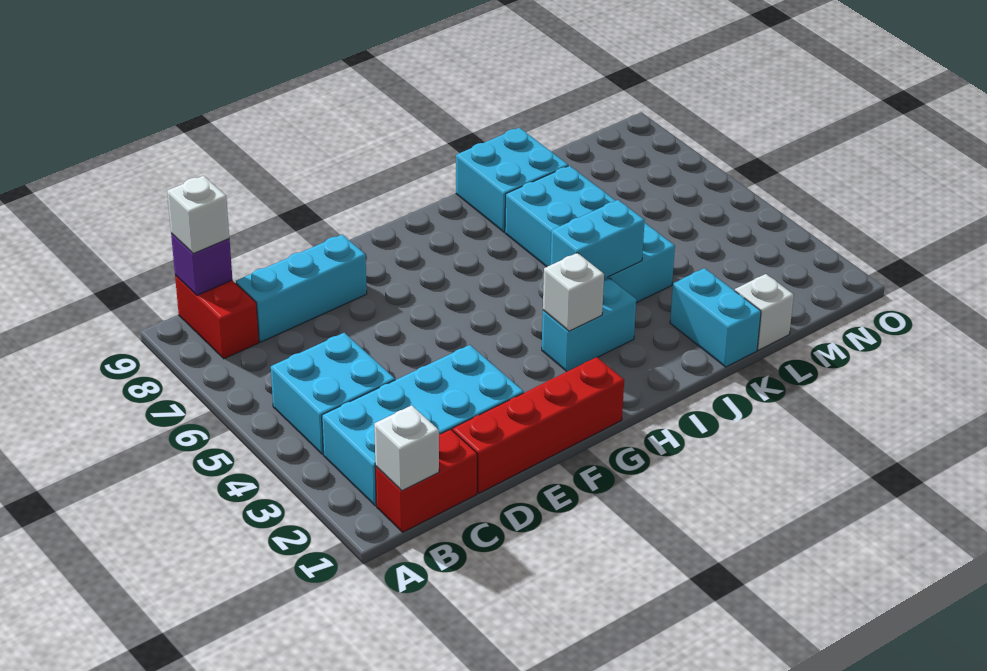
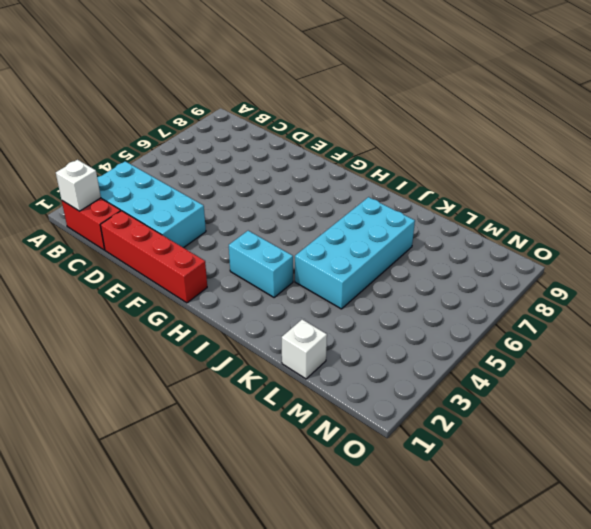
none -> cyan brick B4:C5 level 1
none -> red brick B8:B9 level 1
none -> cyan brick C8:E8 level 1

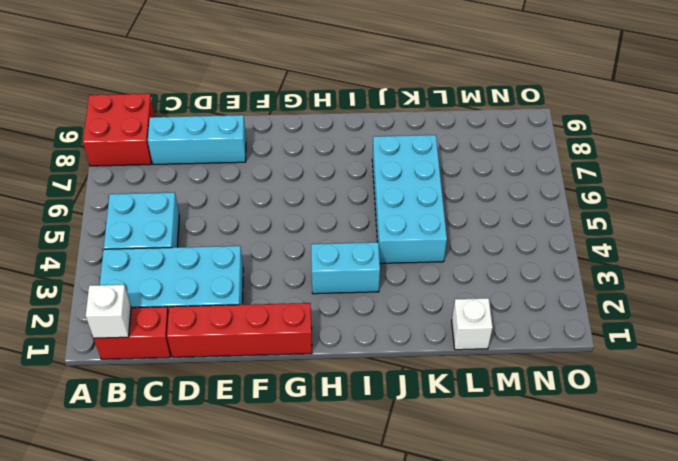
red brick A8:B9 level 1 -> red brick B8:B9 level 1
none -> cyan brick J8:K9 level 1
none -> cyan brick K1:K2 level 1
none -> purple brick B9 level 2

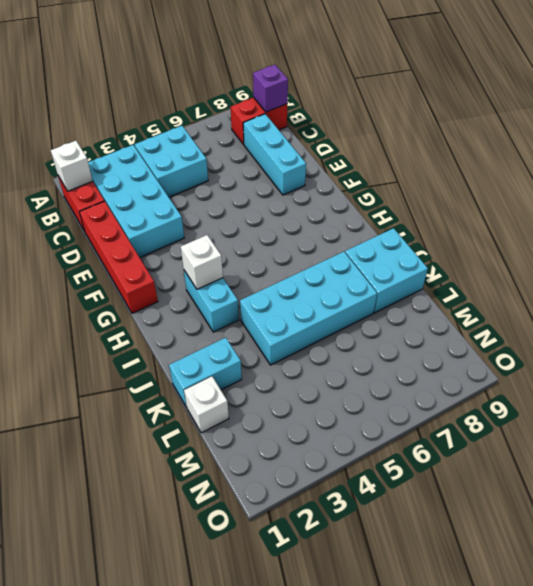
none -> cyan brick I4:J4 level 2
none -> white brick B9 level 3

